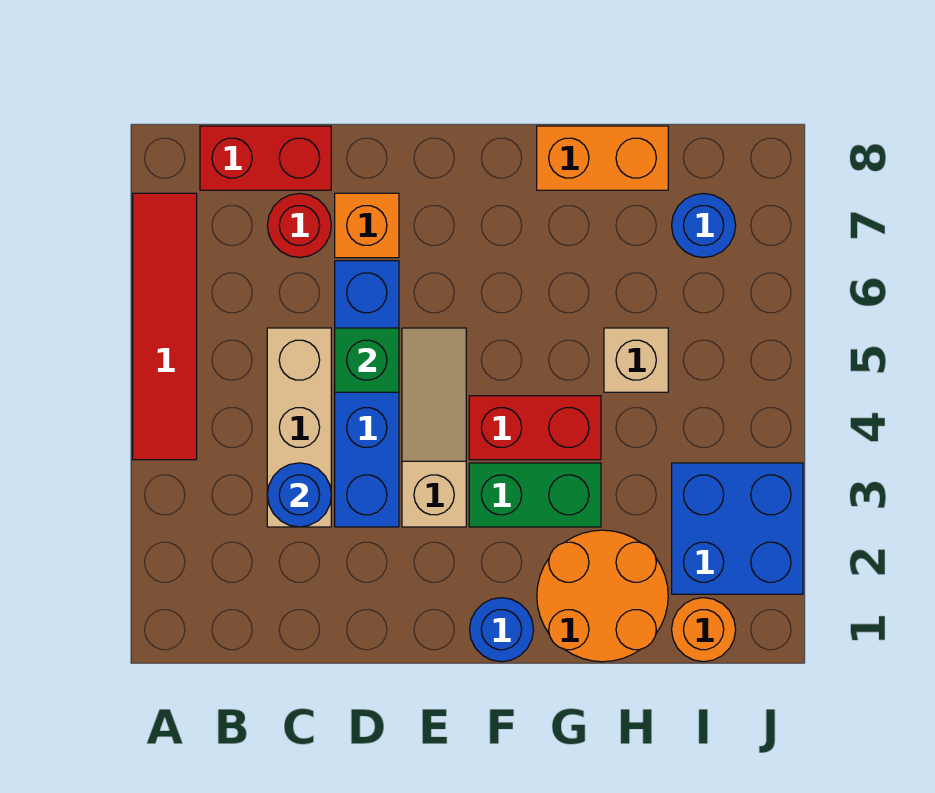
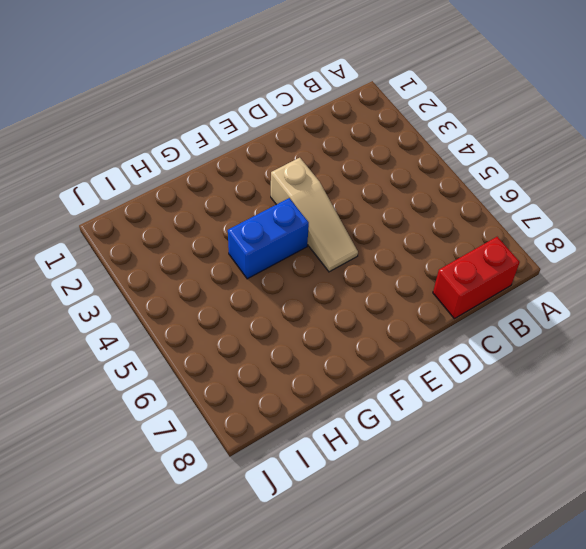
blue brick F4:G4 level 1 -> red brick F4:G4 level 1
none -> red tile A4:A7 level 1
none -> tan brick C3:C5 level 1
none -> red round brick C7 level 1

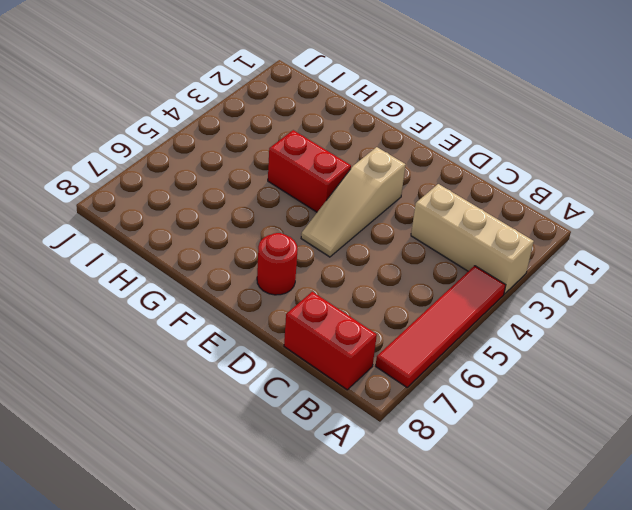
tan brick A3:C3 level 1 -> tan brick C3:C5 level 1
red round brick E7 level 1 -> red round brick C7 level 1
none -> blue brick D3:D6 level 1
none -> orange brick D7 level 1
none -> blue round brick F1 level 1

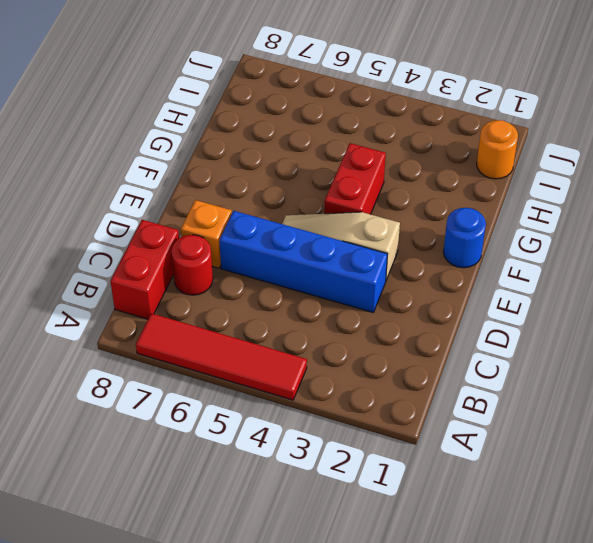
none -> tan brick C3:C5 level 1
none -> green brick F3:G3 level 1
none -> orange round brick G1:H2 level 1

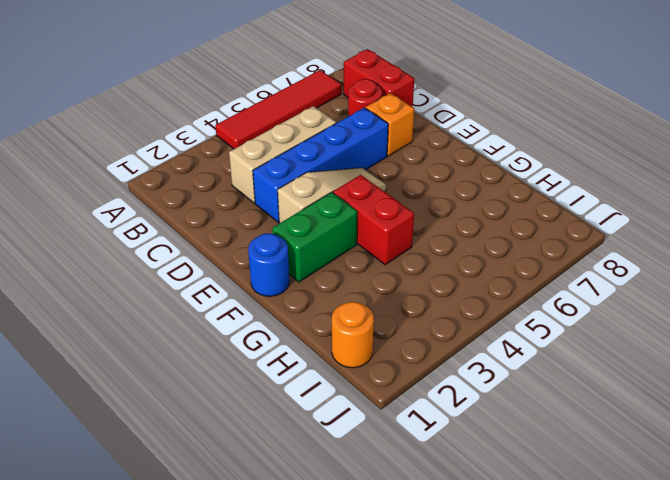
green brick F2:F3 level 1 -> green brick F3:G3 level 1
none -> orange round brick G1:H2 level 1
none -> orange brick G8:H8 level 1
none -> tan brick H5 level 1

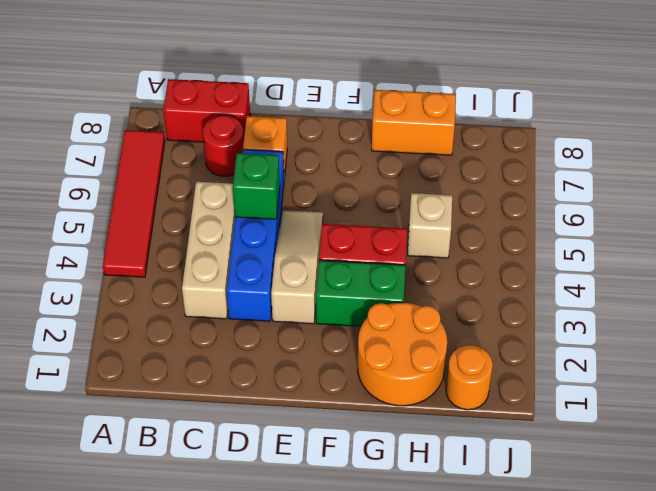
none -> blue round brick F1 level 1
none -> blue brick I2:J3 level 1
none -> blue round brick I7 level 1

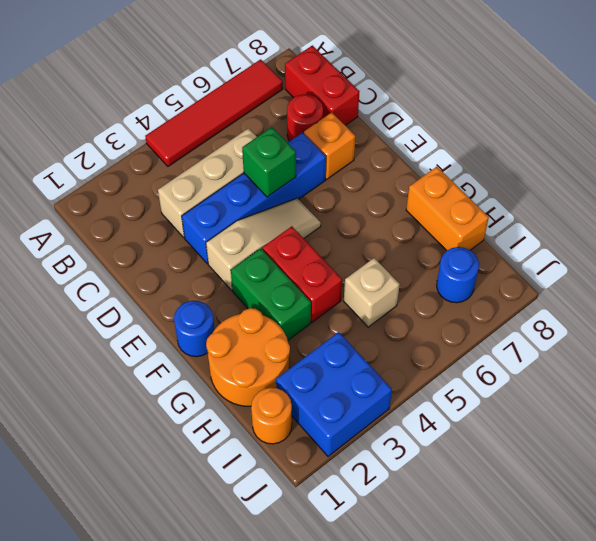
none -> blue round brick C3 level 2

